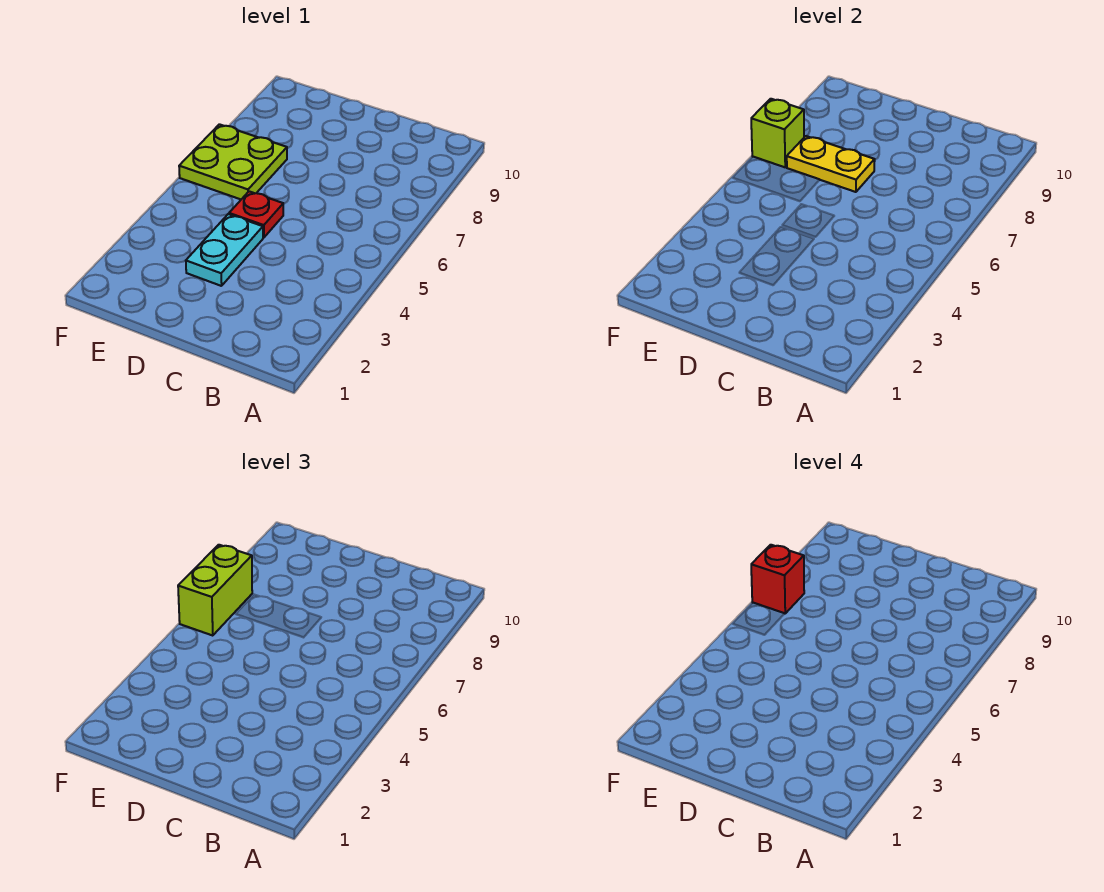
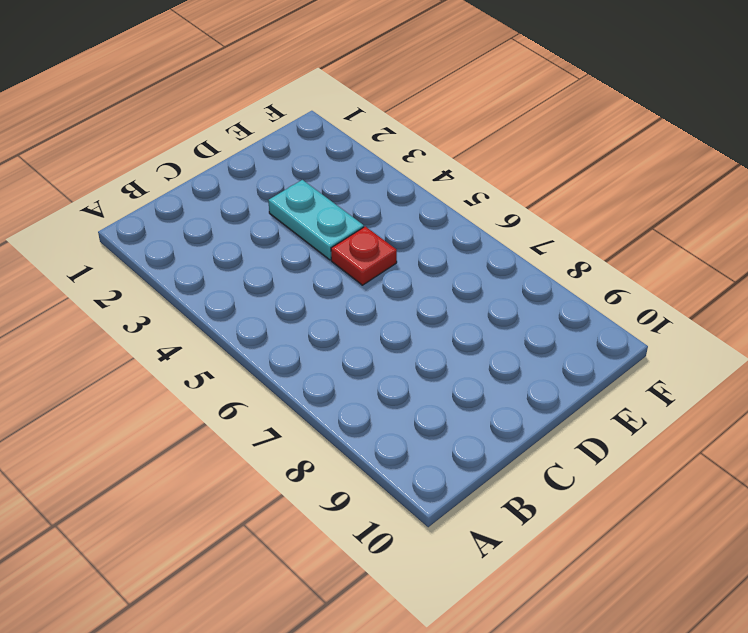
none -> lime plate E6:F7 level 1
none -> yellow plate D7:E7 level 2

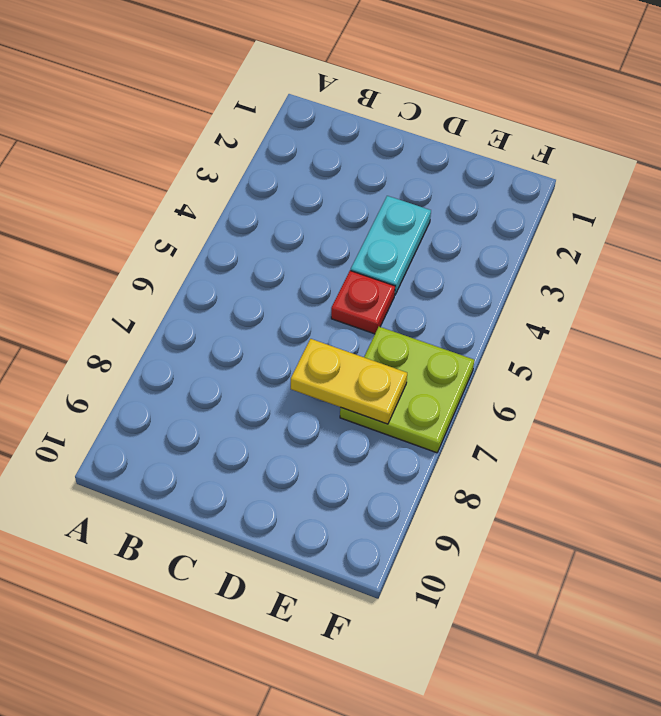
none -> lime brick F7 level 2
none -> lime brick F6:F7 level 3

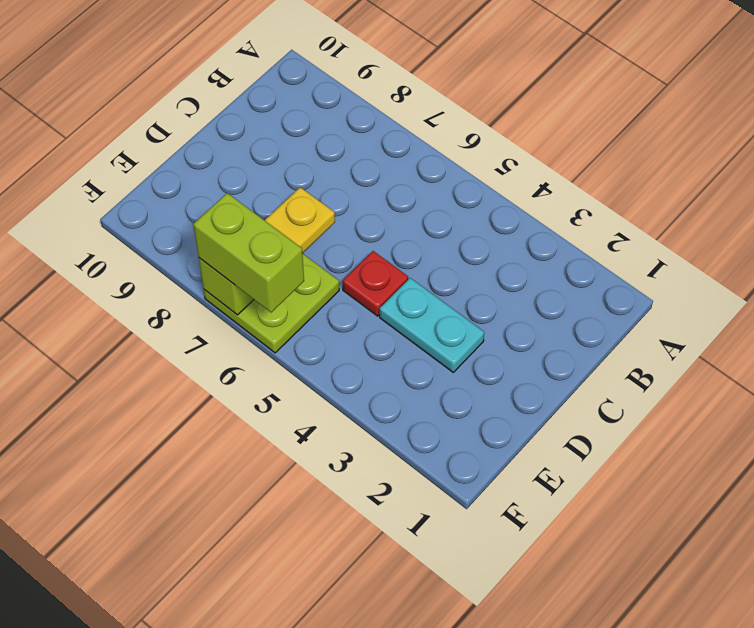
none -> red brick F7 level 4

